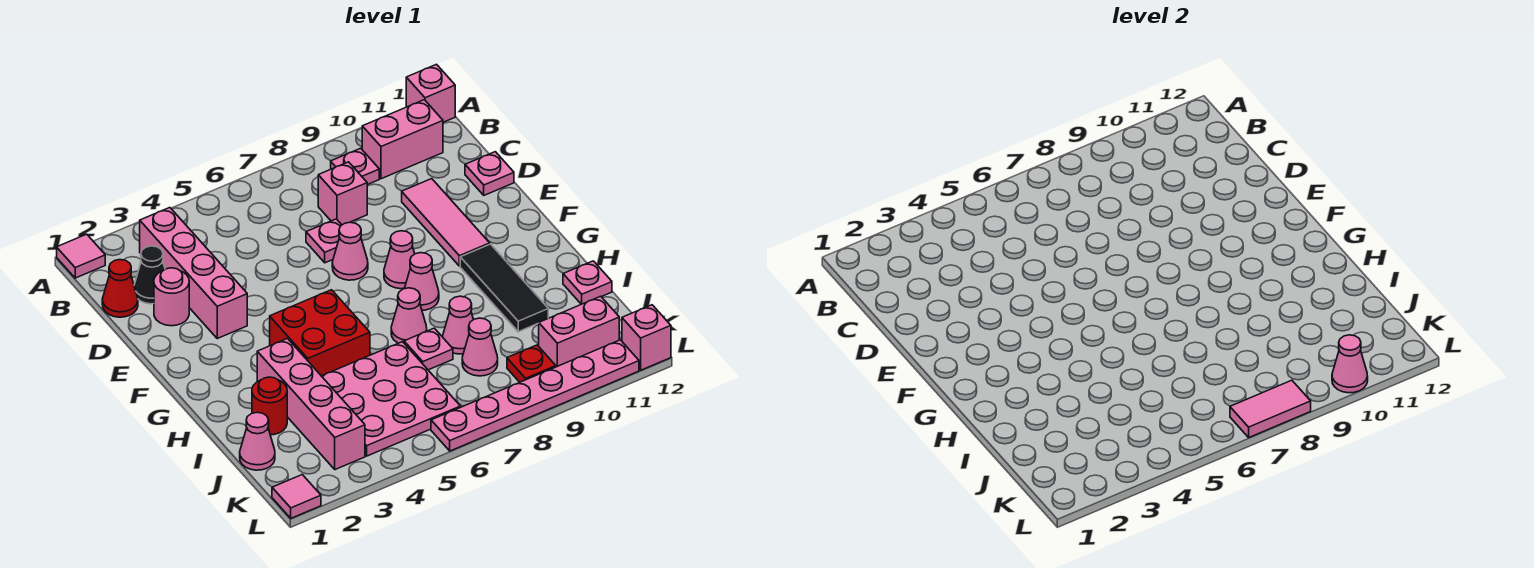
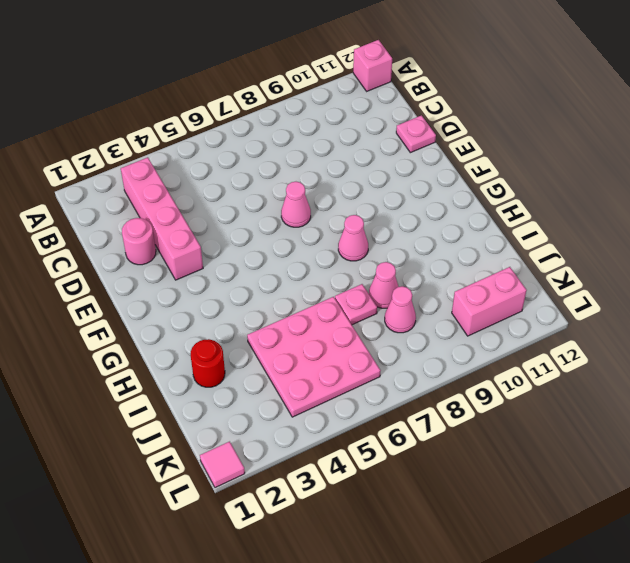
none -> pink tile A1 level 1
none -> pink plate B9 level 1
none -> pink brick B10:B11 level 1
none -> red cone C1 level 1

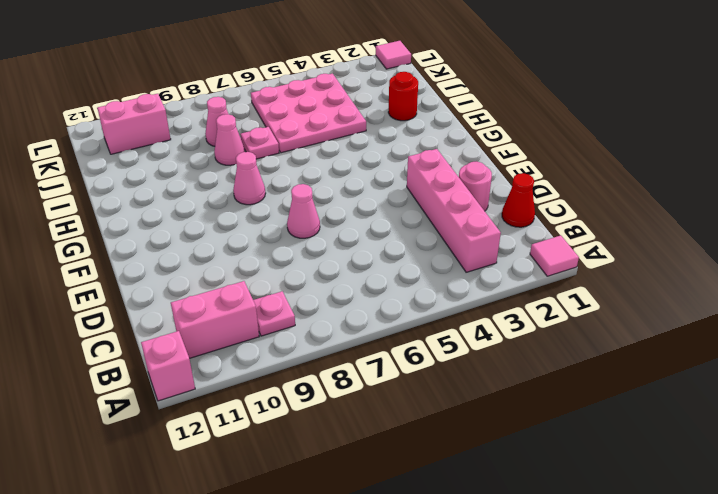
none -> black cone C2 level 1
none -> pink brick C8 level 1
none -> pink plate D7 level 1
none -> pink tile D10:F10 level 1

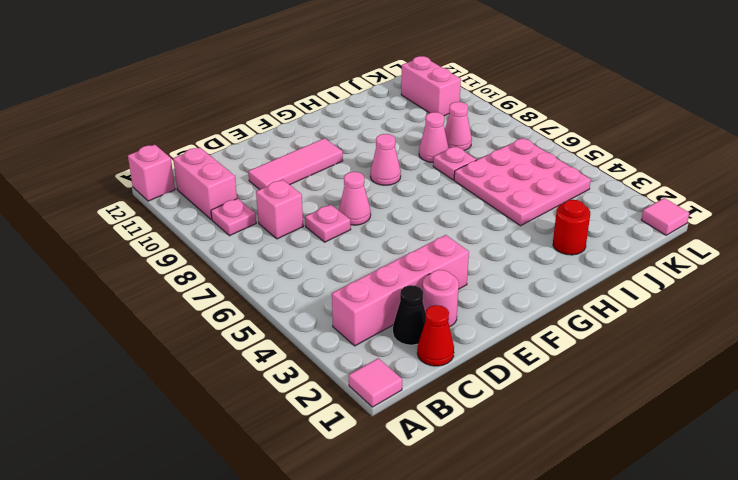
none -> pink plate D12 level 1
none -> pink cone F8 level 1
none -> red brick G4:H5 level 1
none -> black tile G10:I10 level 1

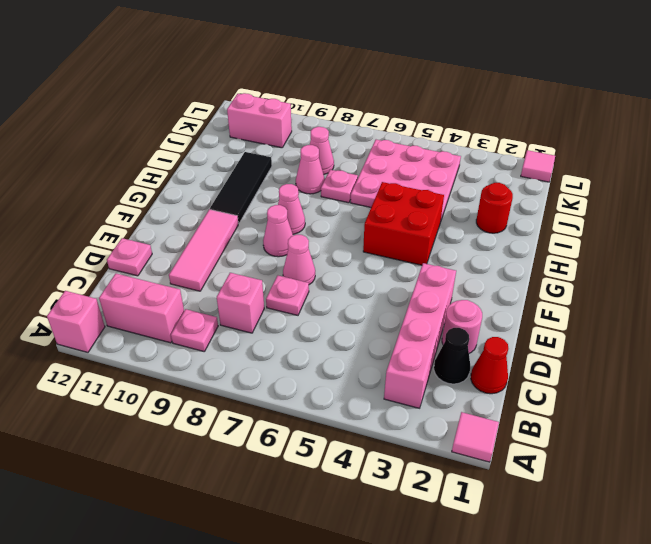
none -> pink brick H3:K3 level 1
none -> pink cone H7 level 1
none -> pink plate I12 level 1
none -> pink cone J1 level 1

